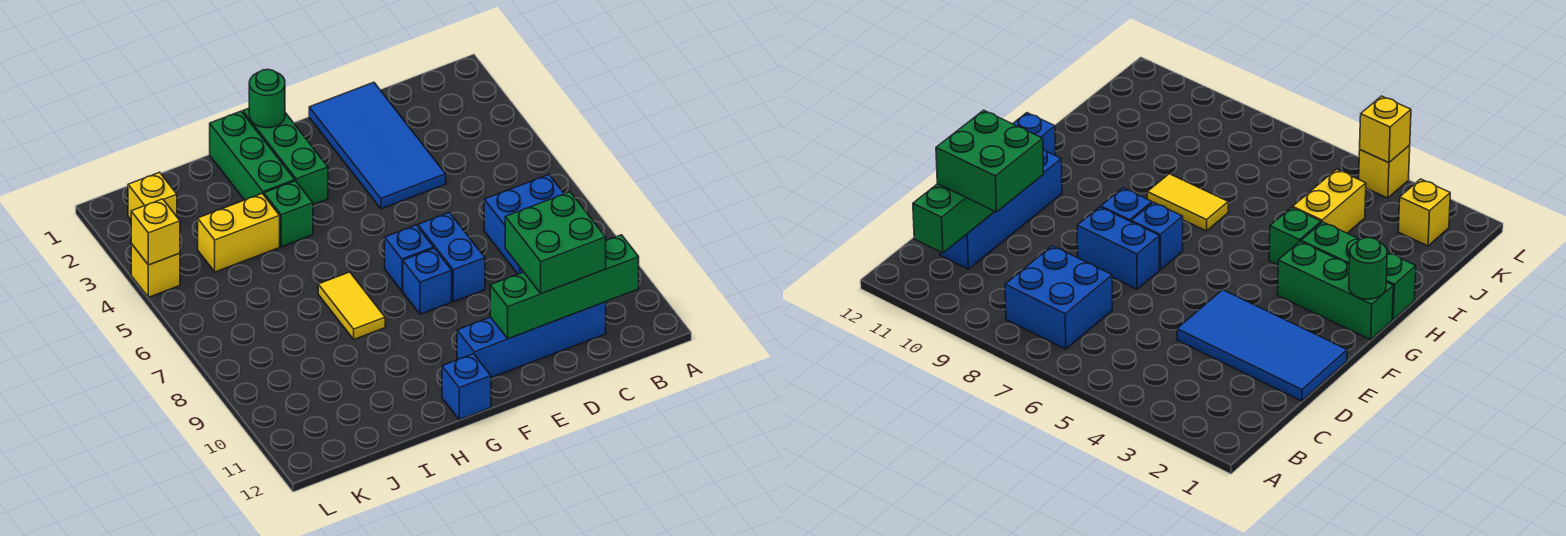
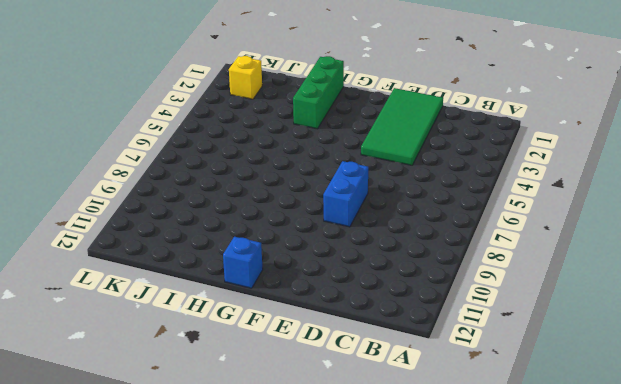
green tile D1:E4 level 1 -> blue tile D1:E4 level 1
none -> blue brick B7:C8 level 1
none -> blue brick C11:F11 level 1
none -> blue brick F7 level 1

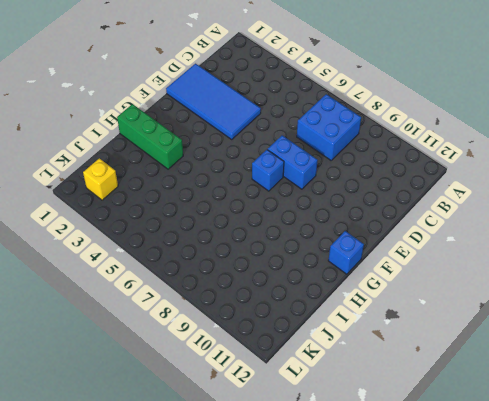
none -> blue brick C11:F11 level 1
none -> blue brick F8 level 1
none -> green brick G1:G3 level 1

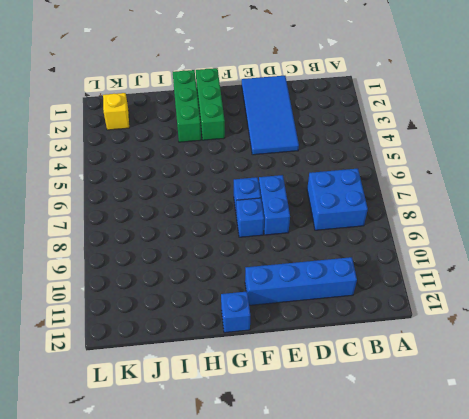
none -> green brick H4 level 1
none -> yellow tile H7:H8 level 1
none -> yellow brick I4:J4 level 1

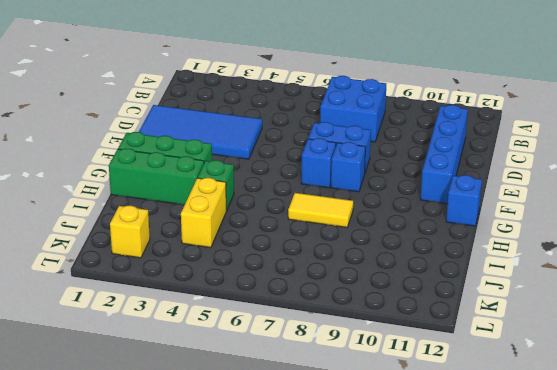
none -> yellow brick L4 level 1
none -> green brick B11:E11 level 2
none -> green round brick G1 level 2

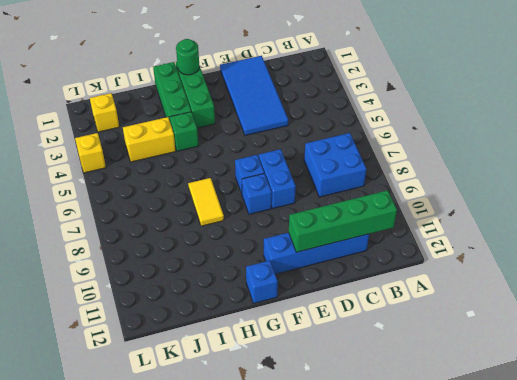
none -> yellow brick L4 level 2
none -> green brick C10:D11 level 3

